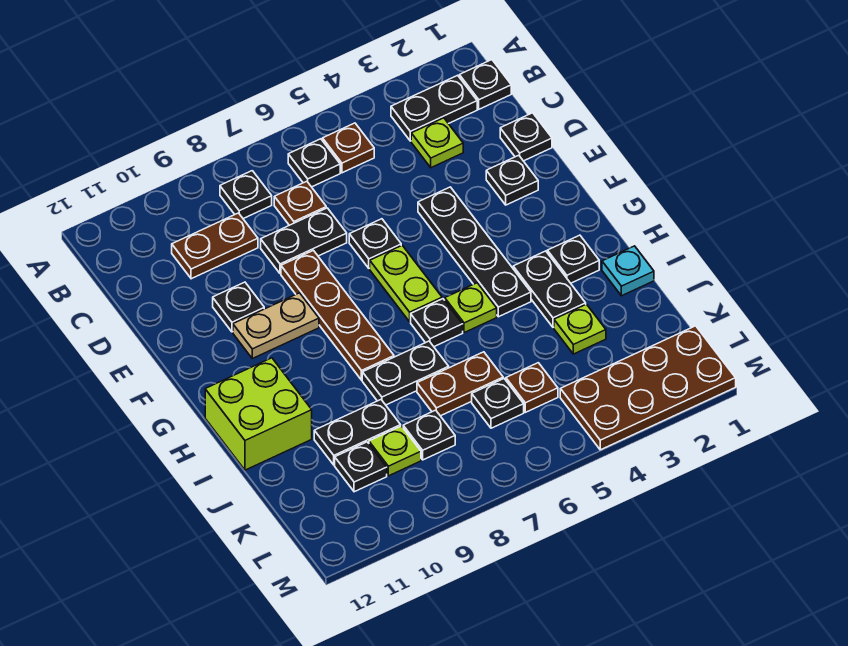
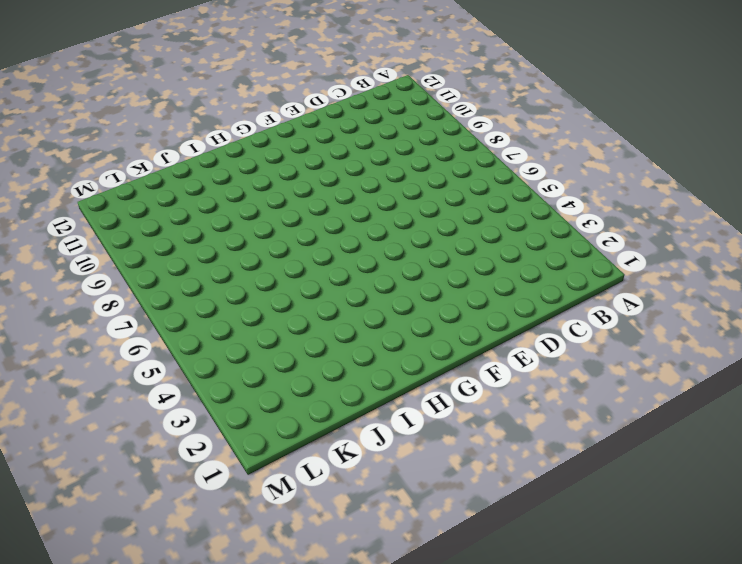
none -> black plate B1 level 1
none -> black plate B2:B3 level 1
none -> brown plate B5 level 1
none -> black plate B6 level 1

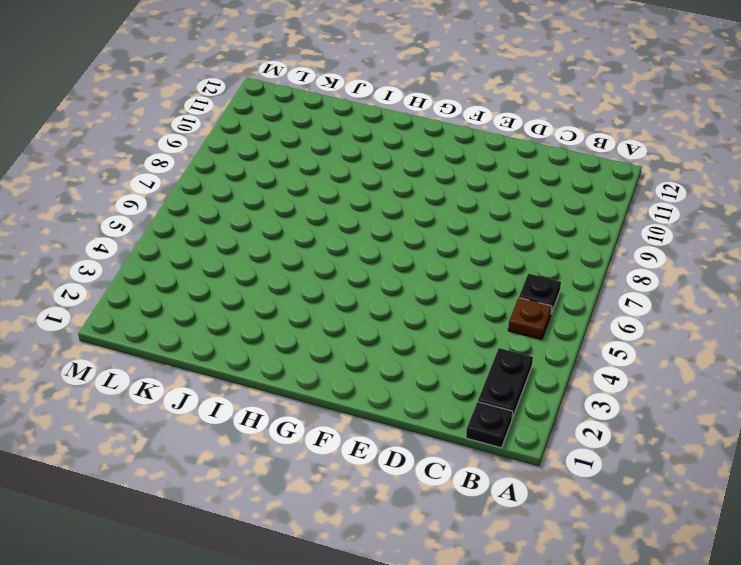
none -> black plate B8 level 1
none -> lime plate C3 level 1
none -> brown plate C7 level 1
none -> brown plate C9:C10 level 1

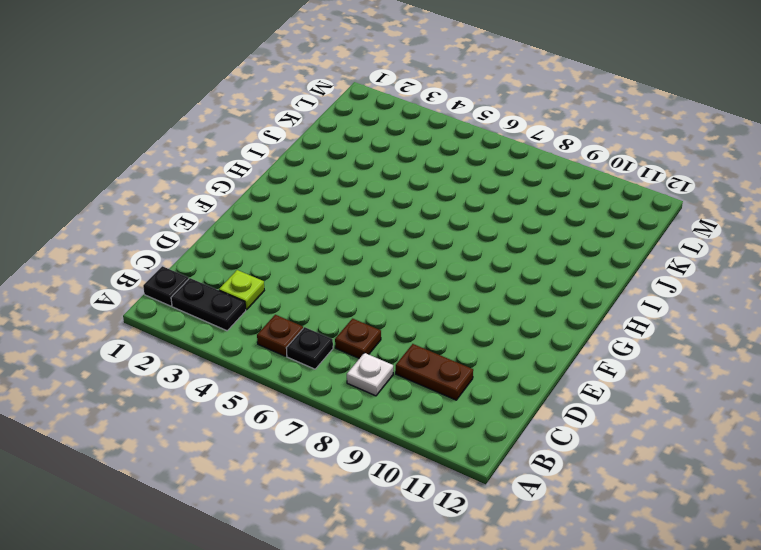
white plate B8 level 1 -> black plate B8 level 1
none -> black plate D1 level 1
none -> black plate D7:D8 level 1
none -> black plate E2 level 1
none -> black plate E4:H4 level 1

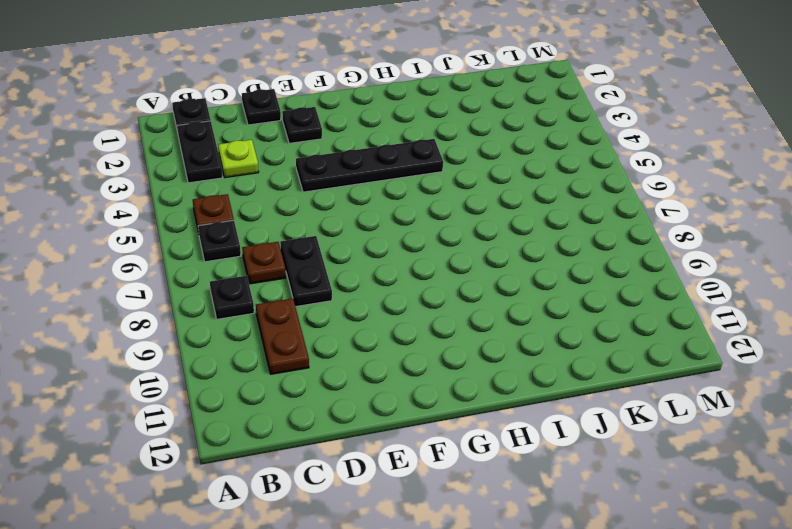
none -> black plate E6 level 1
none -> brown plate E8:H8 level 1
none -> black plate E10 level 1
none -> lime plate F6:G6 level 1

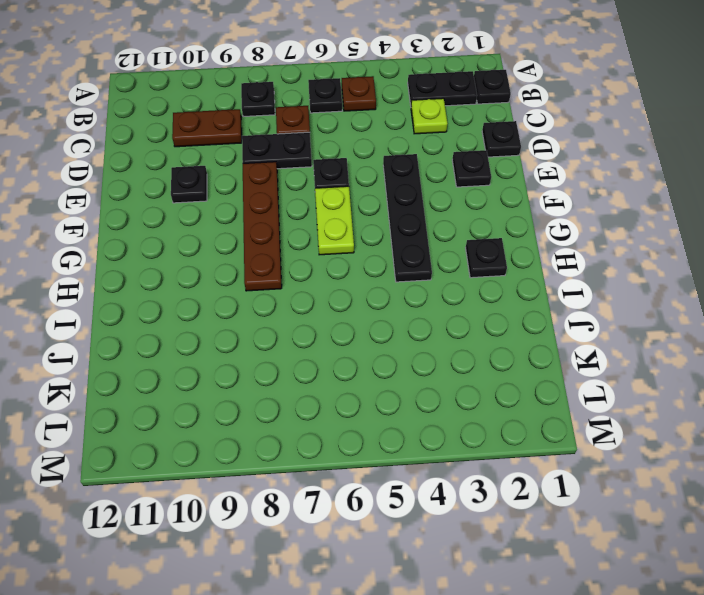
none -> tan plate F9:F10 level 1
none -> black plate H3:I3 level 1
none -> lime plate H5 level 1
none -> black plate H6 level 1

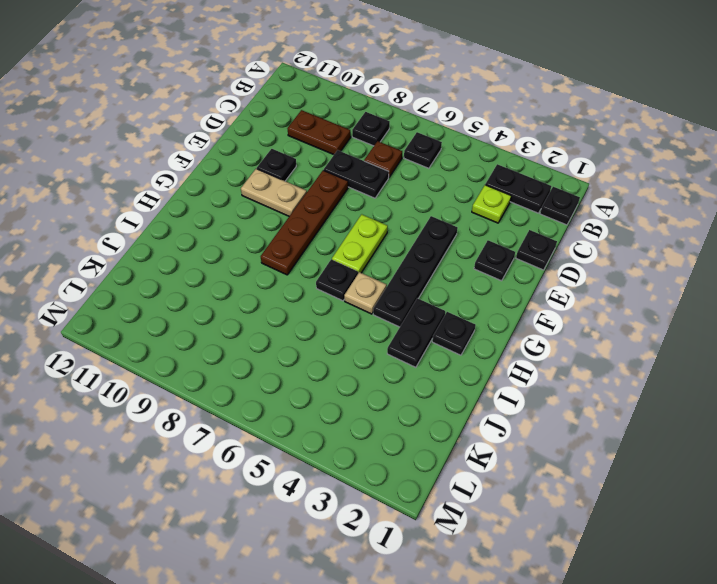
tan plate H5 level 1 -> lime plate H5 level 1
none -> brown plate B5 level 1
none -> black plate E6 level 1
none -> lime brick H11:I12 level 1
none -> cyan plate I1 level 1

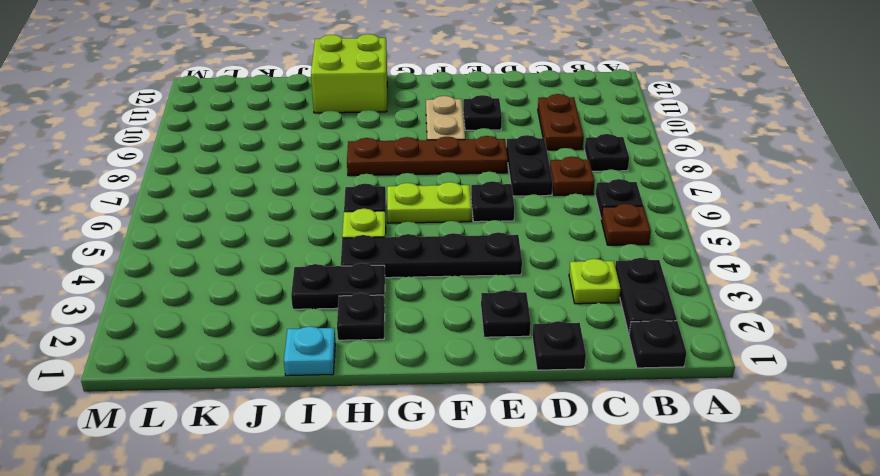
none -> black plate I7:I8 level 1
none -> lime plate J3 level 1
none -> brown plate J6:J7 level 1
none -> black plate J9:J10 level 1

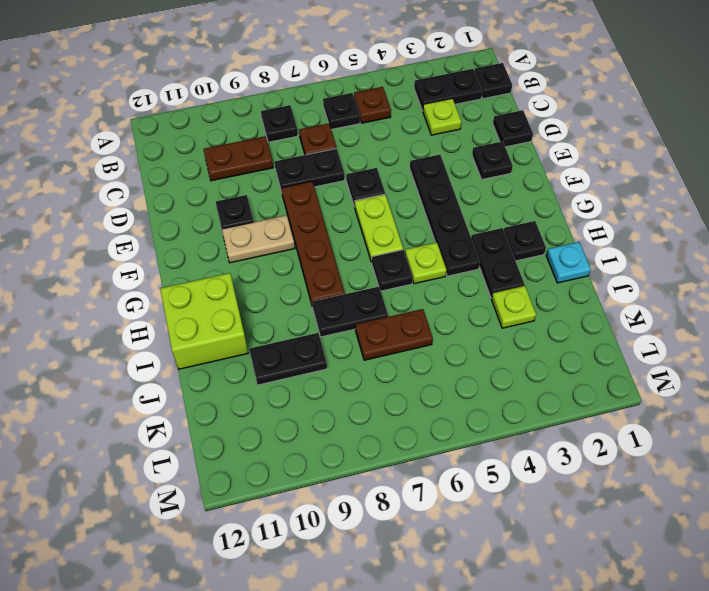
none -> brown plate K5 level 1
none -> black plate K6 level 1
none -> black plate K8 level 1
none -> lime plate K9 level 1

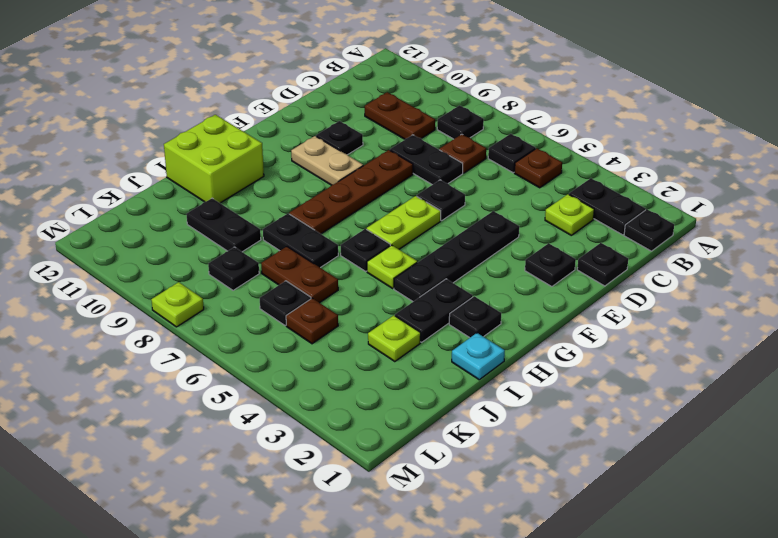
lime plate M8 level 1 -> lime plate K9 level 1
none -> black plate K10 level 1
none -> brown plate L1:M4 level 1

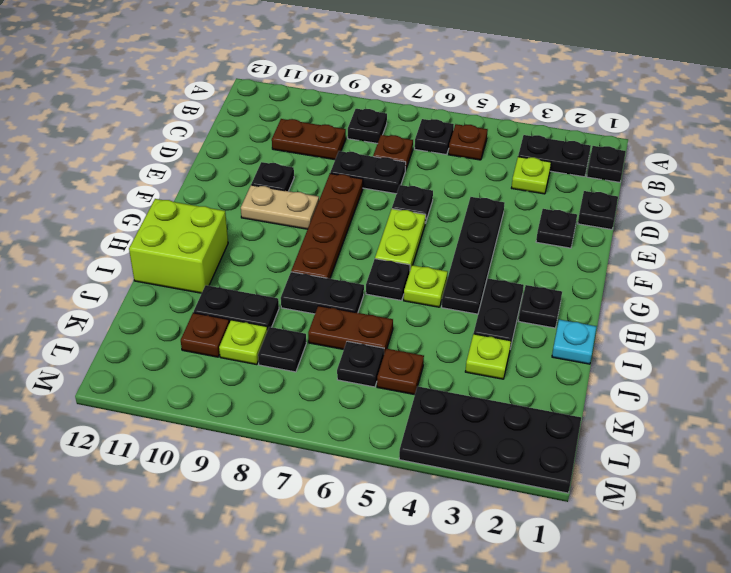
brown plate K10 level 1 -> black plate K10 level 1
black plate L1:M4 level 1 -> brown plate L1:M4 level 1

